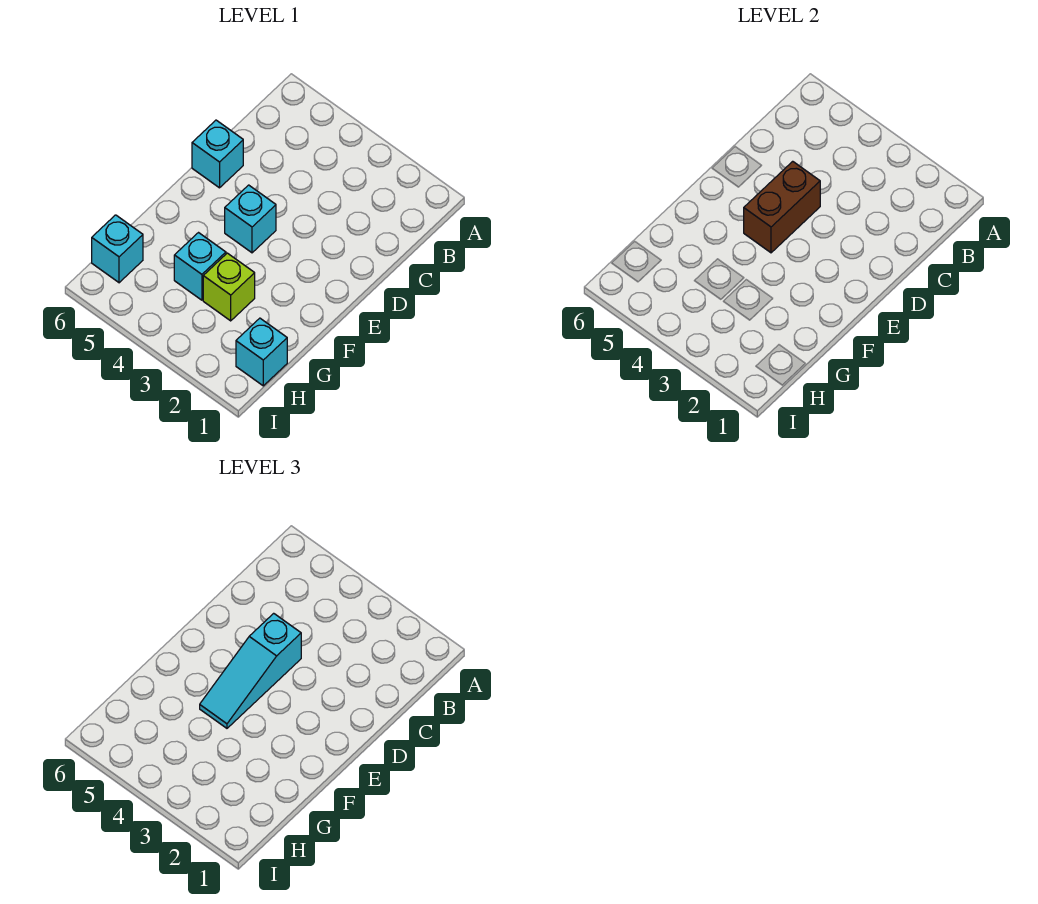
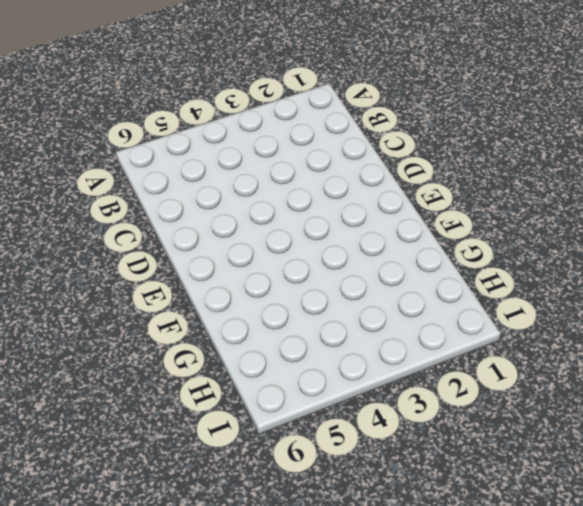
none -> cyan brick D6 level 1
none -> cyan brick E4 level 1

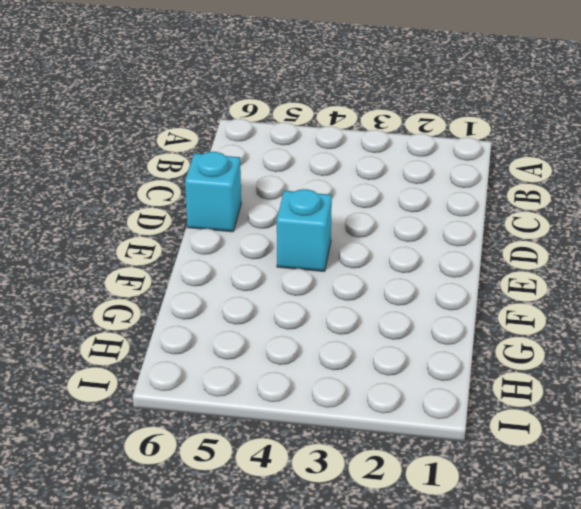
none -> lime brick G3 level 1
none -> cyan brick G4 level 1

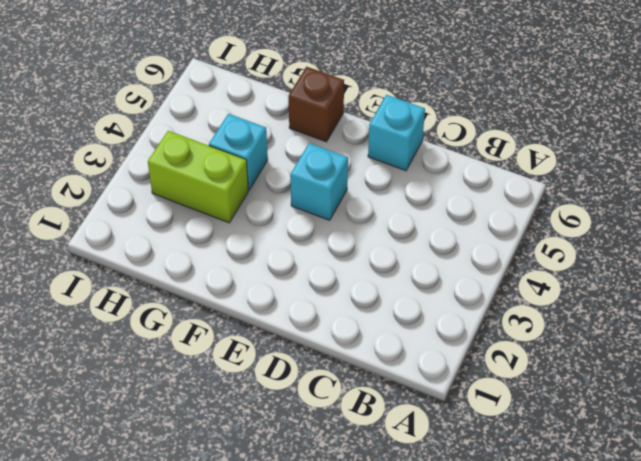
brown brick F6 level 1 -> none
lime brick G3:H3 level 1 -> lime brick G3 level 1
none -> cyan brick H1 level 1
none -> cyan brick H6 level 1

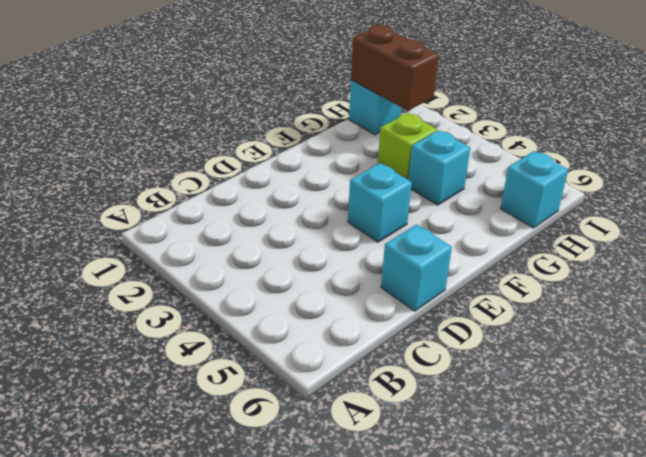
brown brick H1:H2 level 2 -> brown brick D4:E4 level 2
none -> cyan slope D4:F4 level 3 top D

